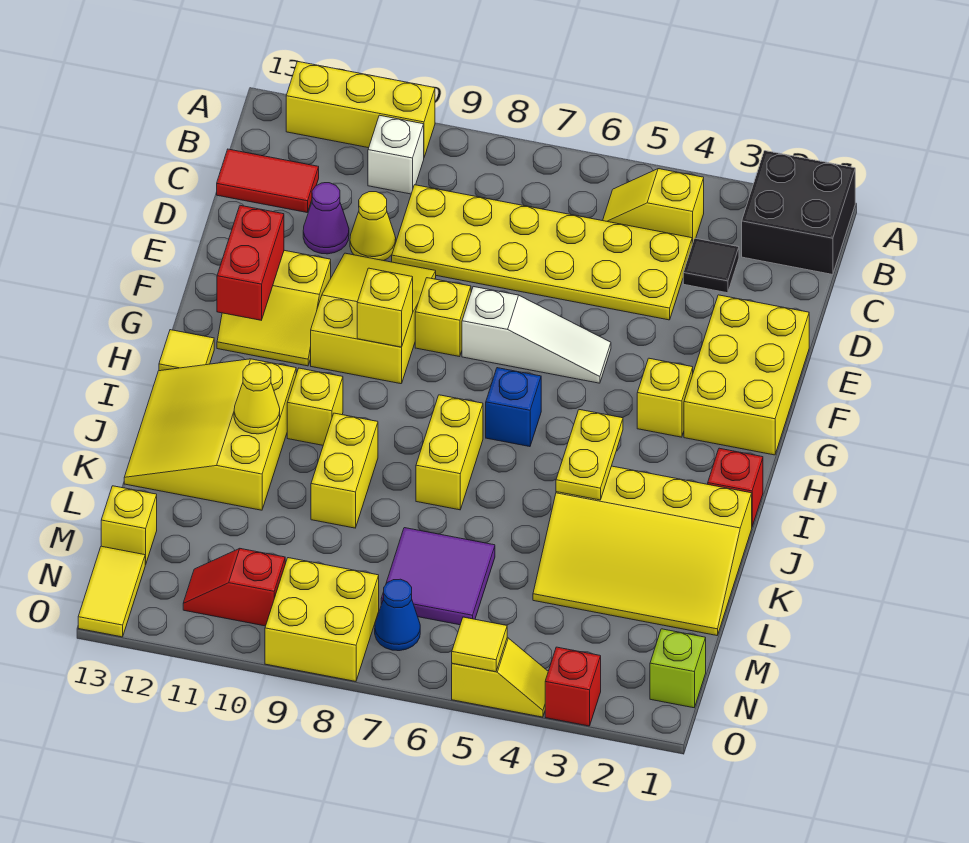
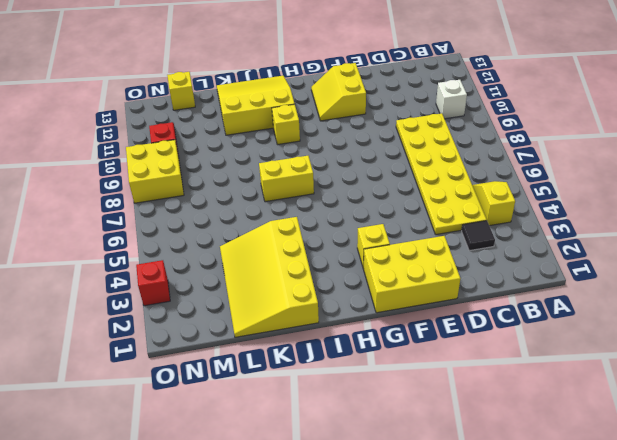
none -> black brick A1:B2 level 1
none -> yellow brick A10:A12 level 1
none -> red tile C12:C13 level 1
none -> yellow cone D10 level 1

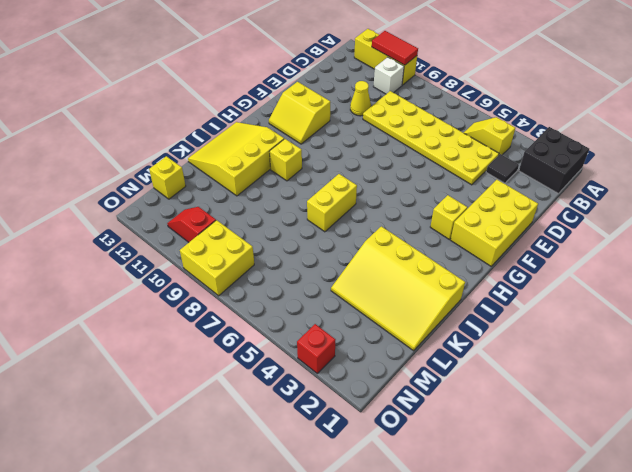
red tile A10:A11 level 2 -> red tile C12:C13 level 1
none -> purple cone D11 level 1
none -> yellow slope E9:G10 level 1 top G
none -> white slope F5:F7 level 1 top 7
none -> yellow brick F8 level 1

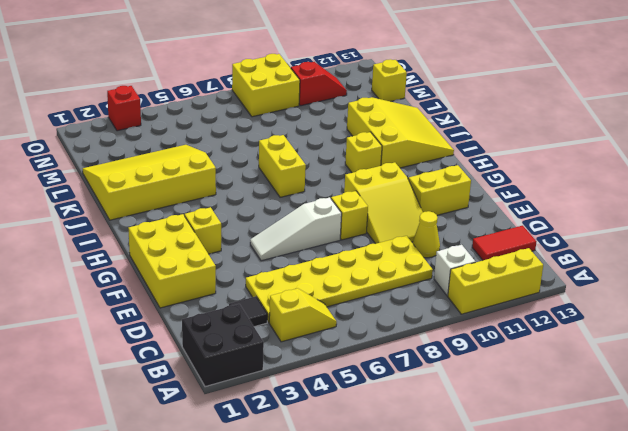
none -> purple cone D11 level 1
none -> blue brick H6 level 1
none -> yellow tile H13 level 1
none -> red brick I1 level 1

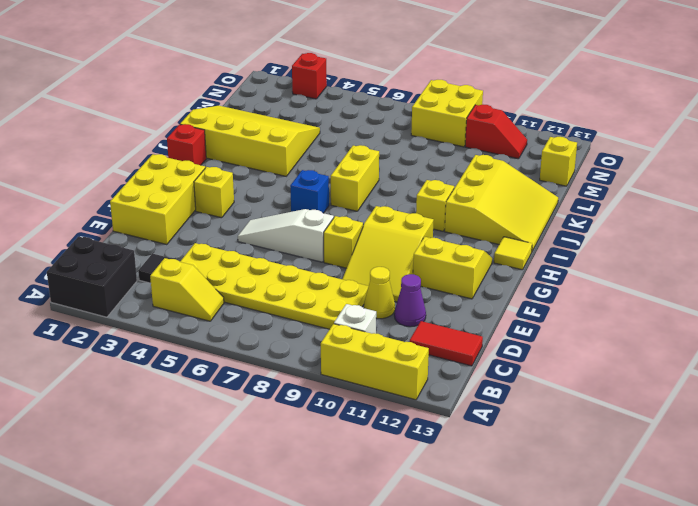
none -> yellow brick J9:K9 level 1
none -> purple tile L6:M7 level 1
none -> lime brick N1 level 1
none -> blue cone N7 level 1

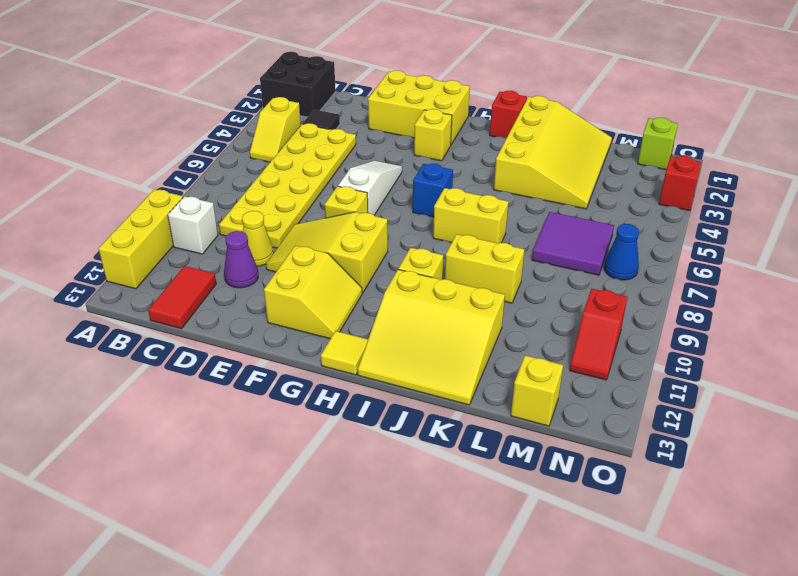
none -> yellow brick N8:O9 level 1
none -> yellow tile N13:O13 level 1
none -> yellow slope O4:O5 level 1 top 5
none -> red brick F12:G12 level 2

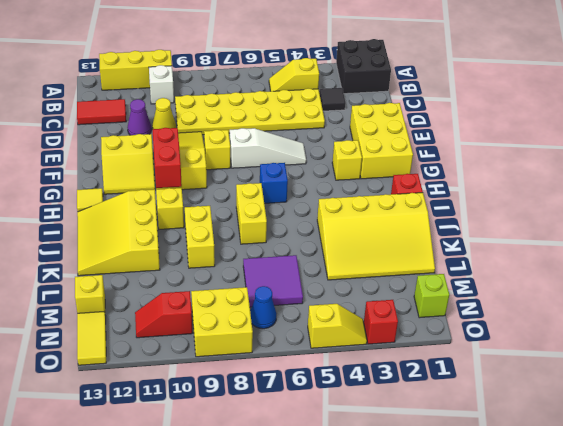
red brick G10:H10 level 2 -> red brick F12:G12 level 2
none -> yellow brick G9 level 2
none -> yellow plate I4:J4 level 2
none -> yellow cone J11 level 2
none -> yellow tile O5 level 2

